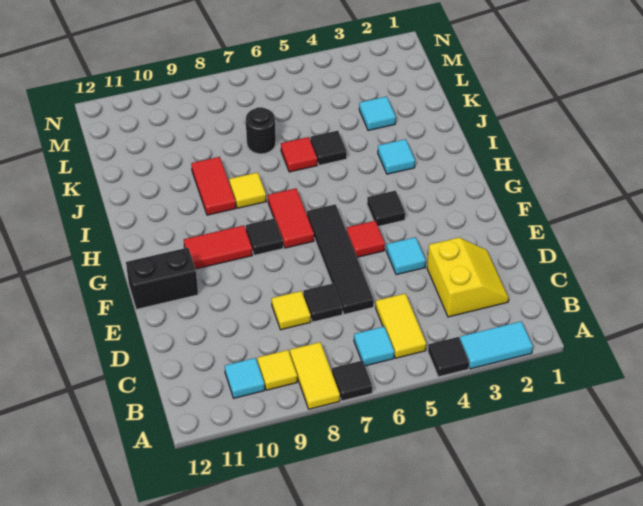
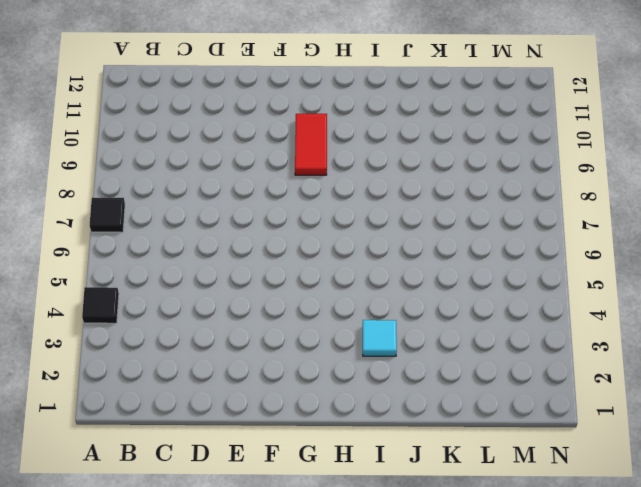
none -> cyan tile A2:A3 level 1
none -> yellow tile A8:B8 level 1
none -> yellow tile B5:C5 level 1

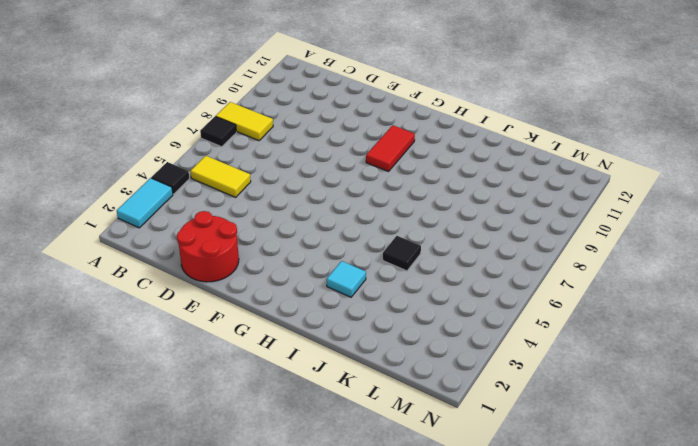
red round brick D1:E2 level 1 -> yellow slope C2:D3 level 1 top 3
none -> cyan tile B6 level 1
none -> yellow tile B9 level 1
none -> cyan tile B10 level 1

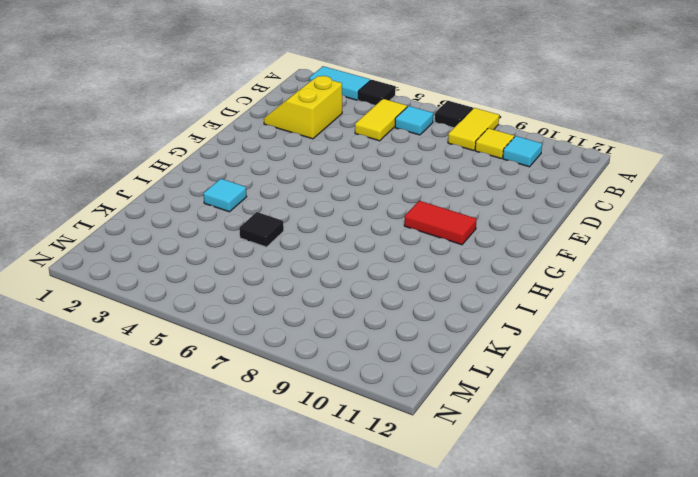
none -> black tile D6:G6 level 1
none -> black tile D7 level 1
none -> yellow tile D8 level 1

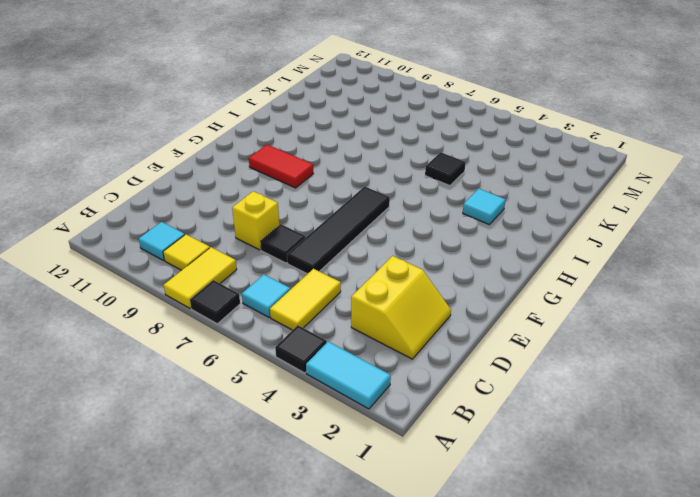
yellow brick D8 level 1 -> yellow tile D8 level 1
none -> cyan tile E4 level 1
none -> red tile F5 level 1
none -> black brick F11:F12 level 1

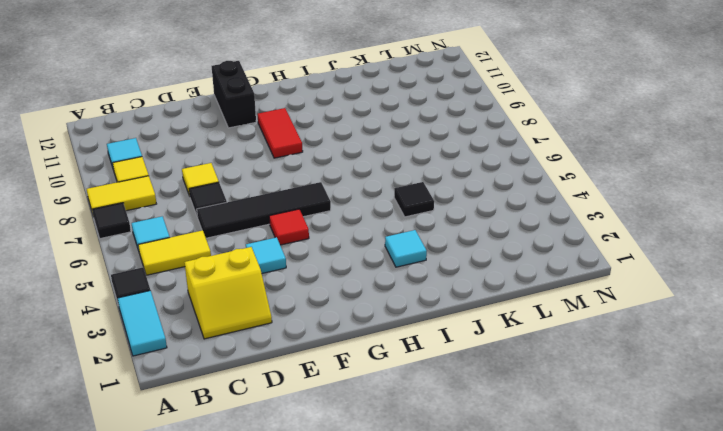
none -> black tile G4 level 1
none -> red tile G7:H7 level 1
none -> black tile G8 level 1

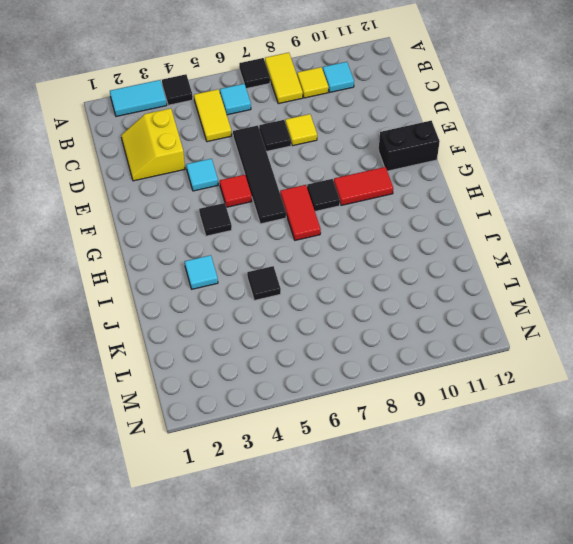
none -> yellow tile I8 level 1
none -> red tile I9:J9 level 1
none -> red tile J6 level 1

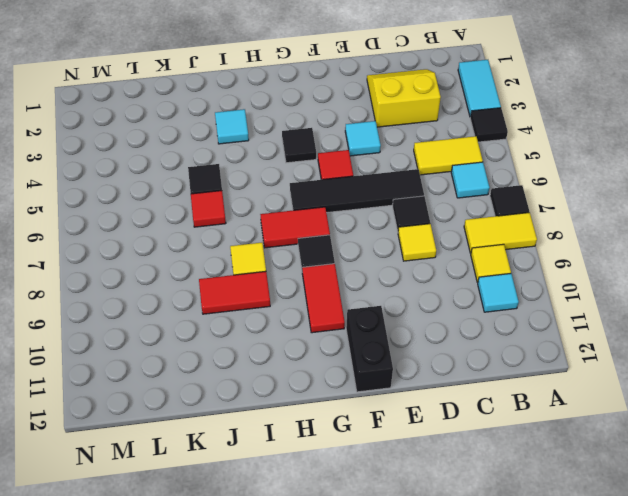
none -> cyan tile K3 level 1
none -> black round brick K7 level 1

